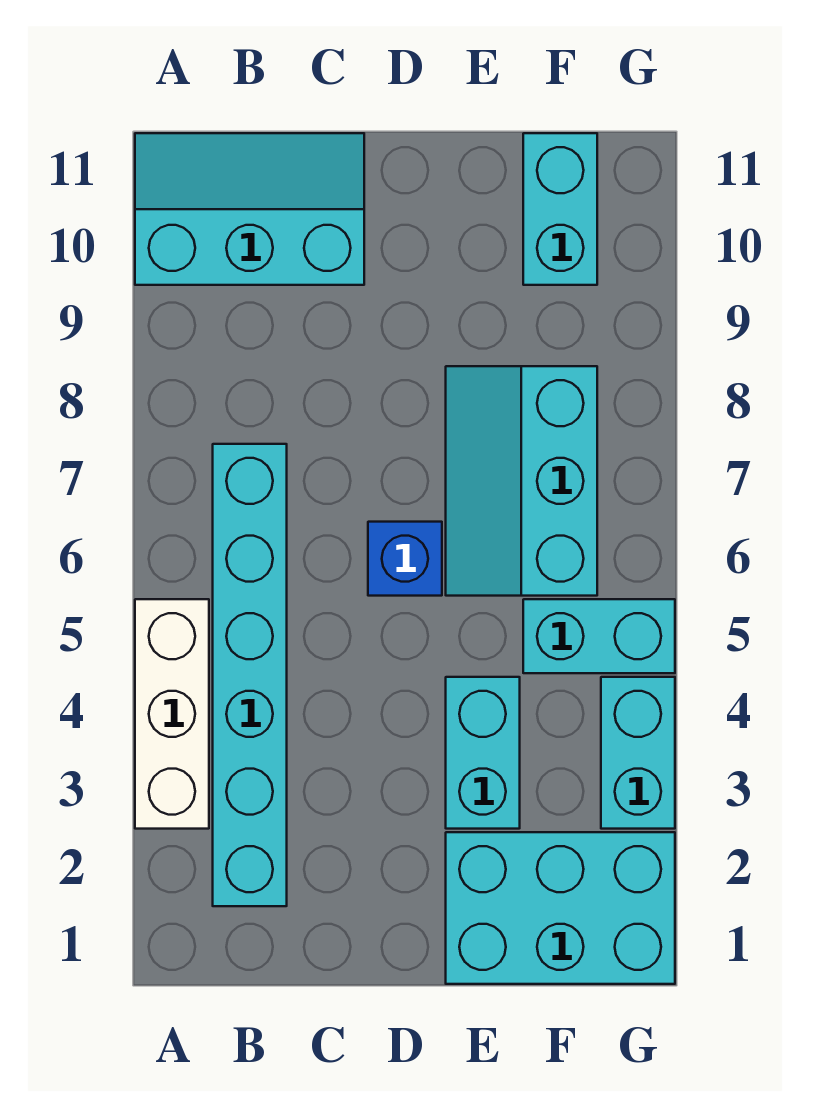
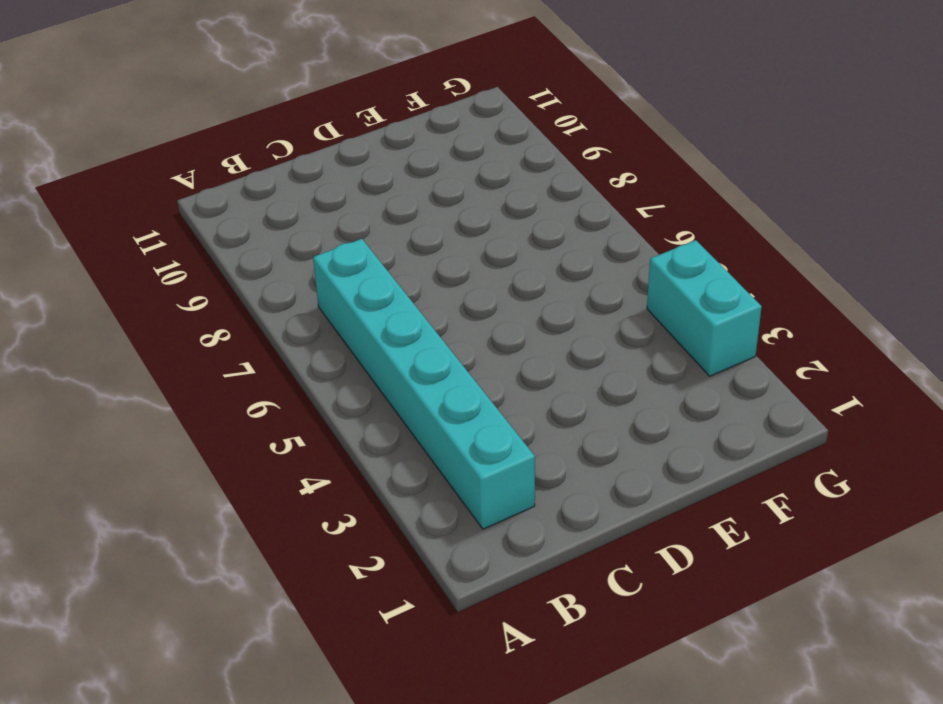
none -> white brick A3:A5 level 1
none -> cyan slope A10:C11 level 1 top 10

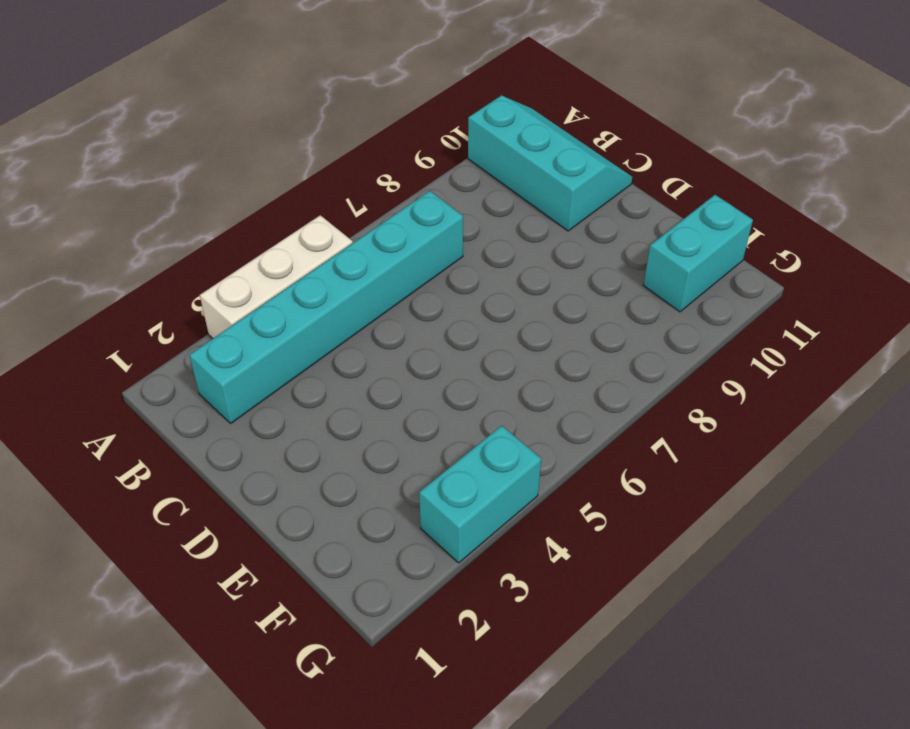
none -> blue brick D6 level 1
none -> cyan brick E1:G2 level 1

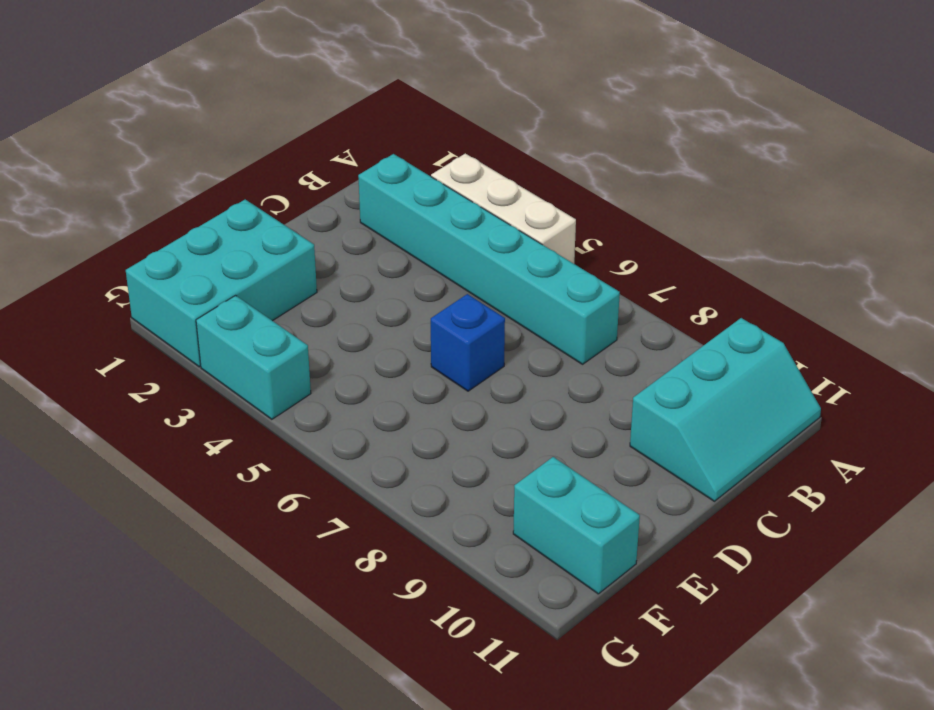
none -> cyan brick E3:E4 level 1
none -> cyan slope E6:F8 level 1 top F

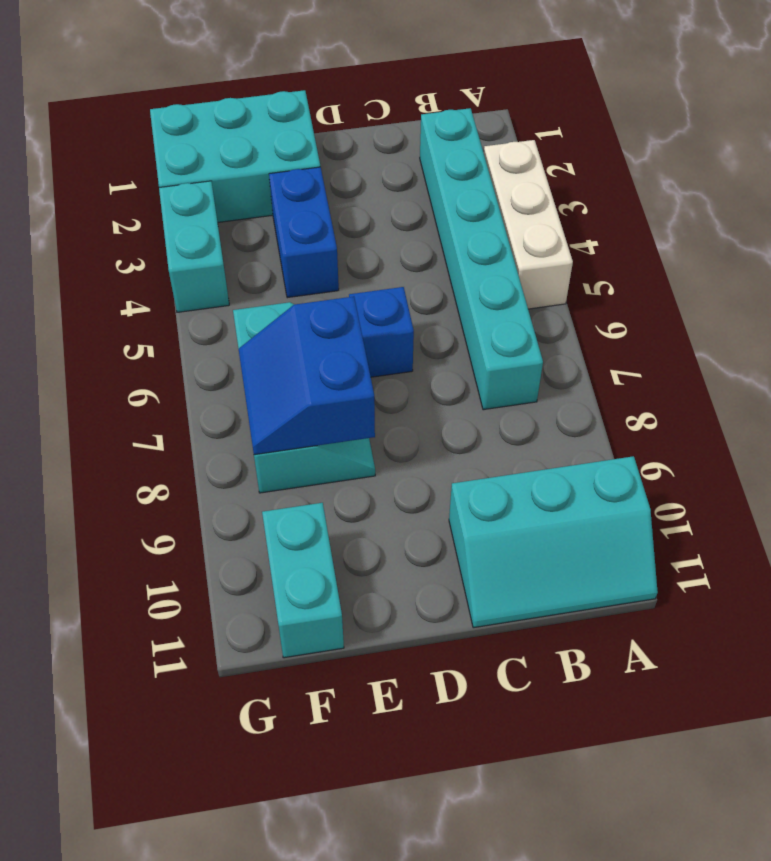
blue brick E3:E4 level 1 -> cyan brick E3:E4 level 1
blue slope E7:F8 level 2 top E -> none
none -> cyan brick F5:G5 level 1

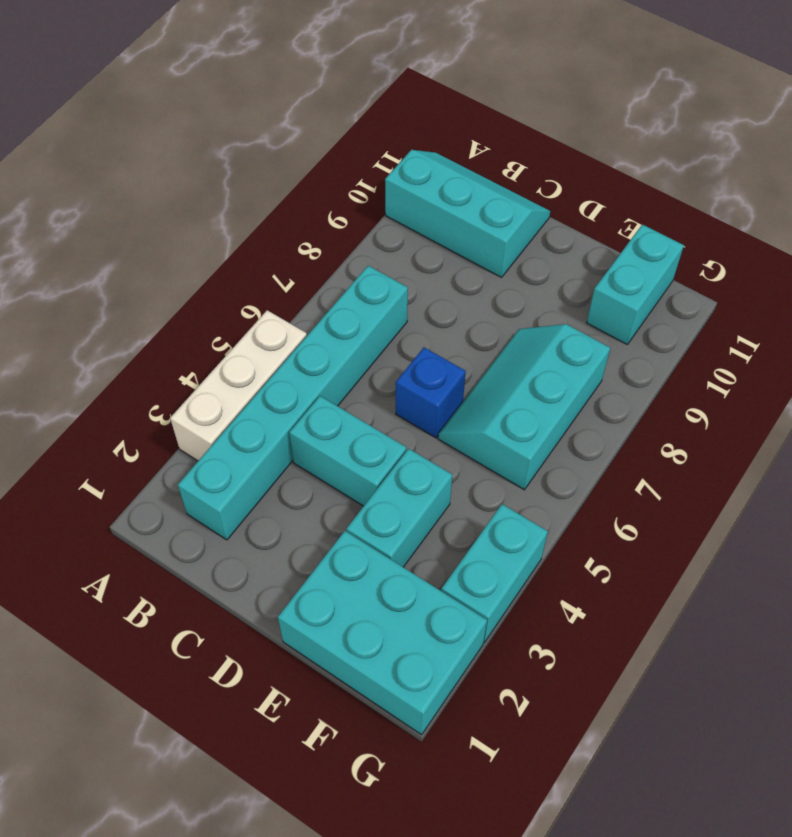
cyan brick C4:D4 level 1 -> cyan brick F5:G5 level 1

